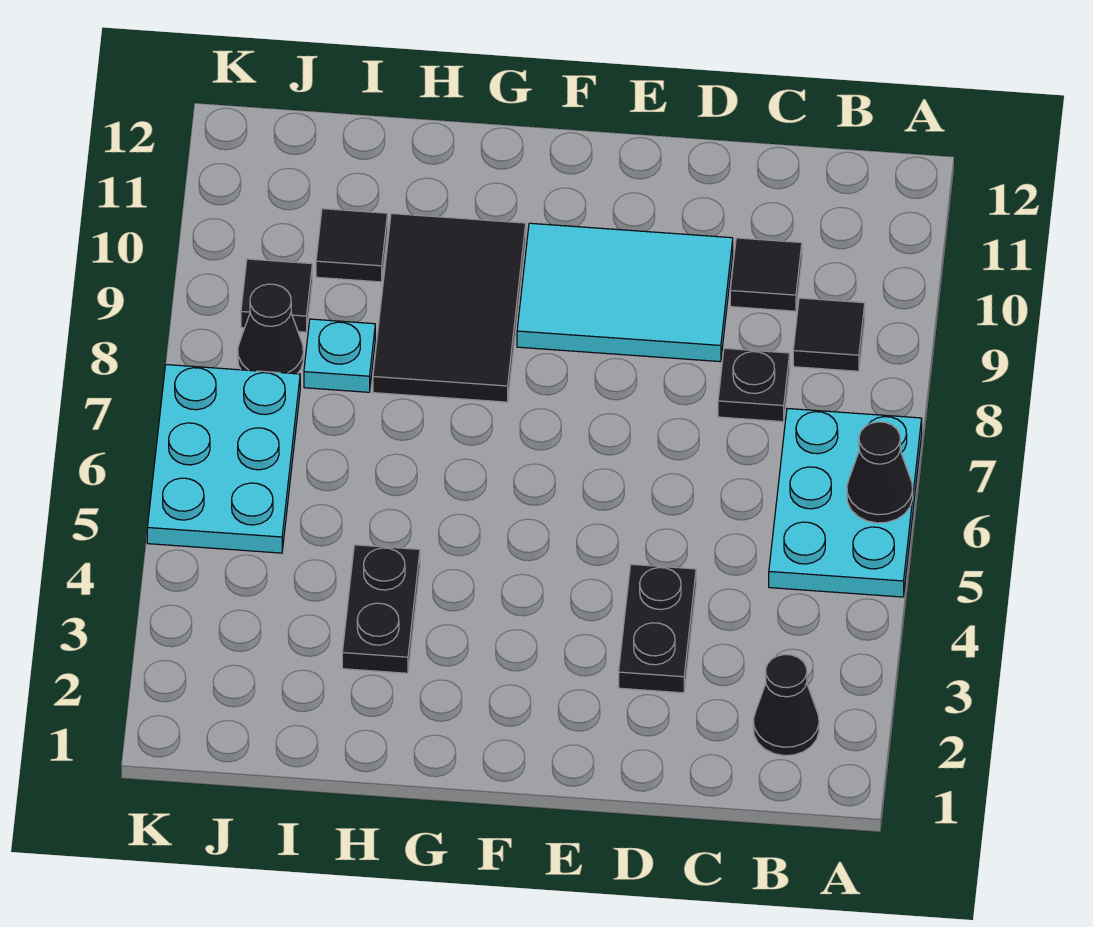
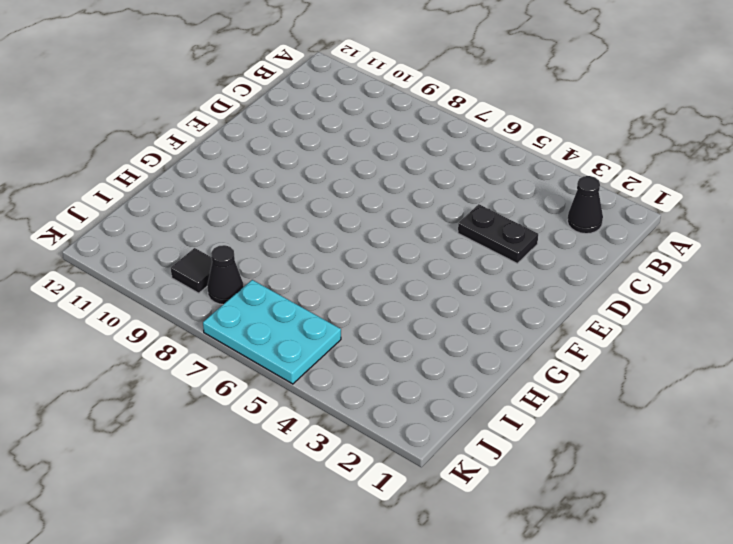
none -> cyan plate A5:B7 level 1
none -> black tile B9 level 1
none -> black plate C8 level 1

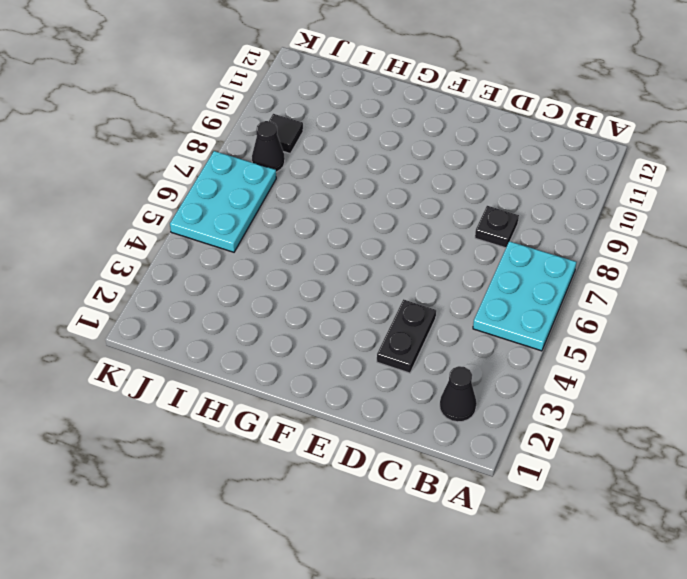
none -> black tile B9 level 1
none -> black tile C10 level 1
none -> cyan tile D9:F10 level 1

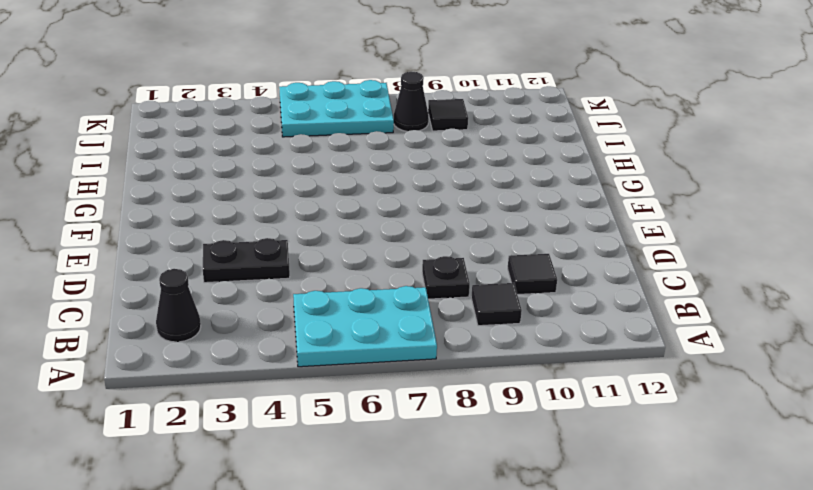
none -> cyan tile D9:F10 level 1
none -> black tile G8:H10 level 1
none -> black plate H3:H4 level 1

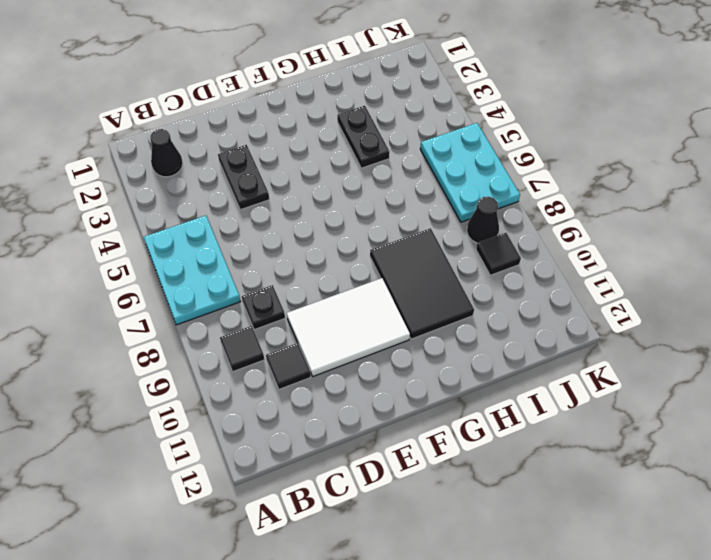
white tile D9:F10 level 1 -> cyan tile D9:F10 level 1
none -> cyan plate I8 level 1
none -> black tile I10 level 1
none -> black cone A6 level 2

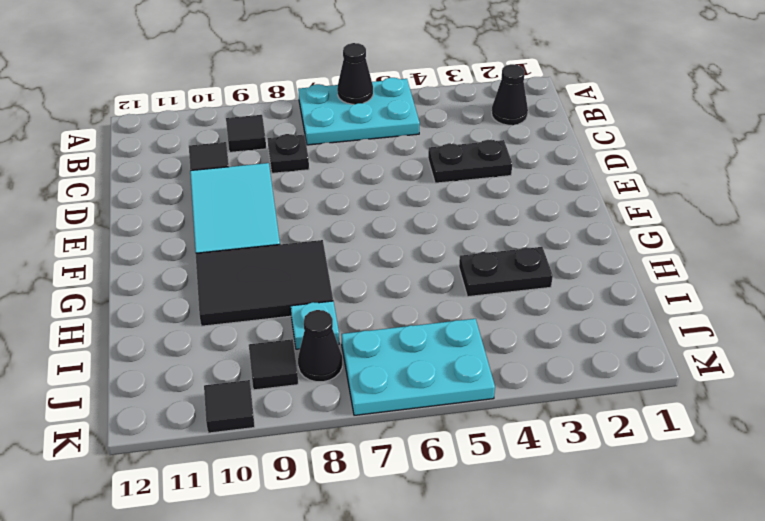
black tile K10 level 1 -> black tile I10 level 1

